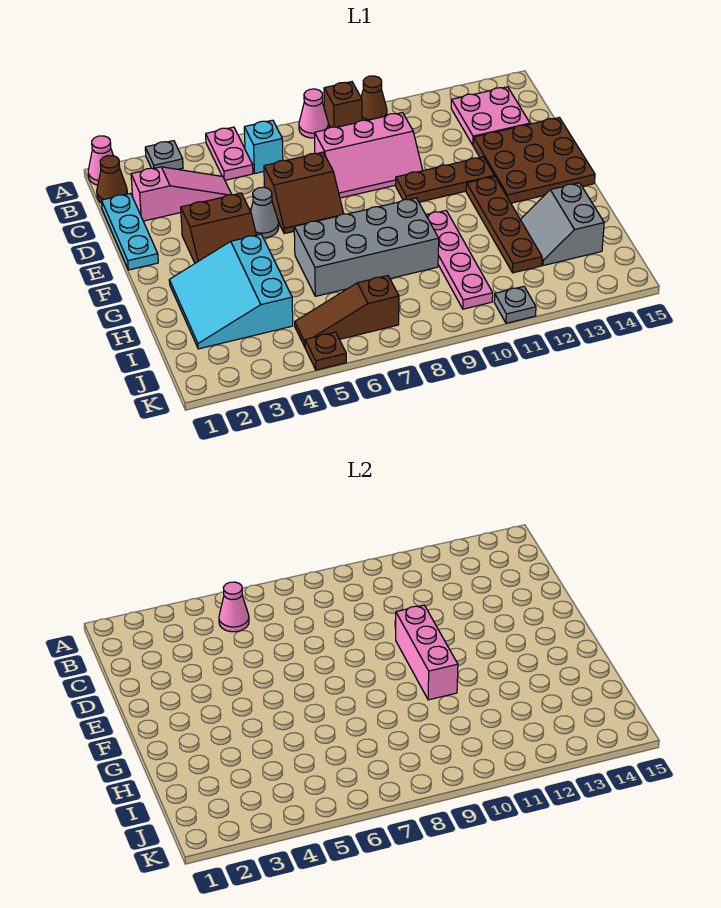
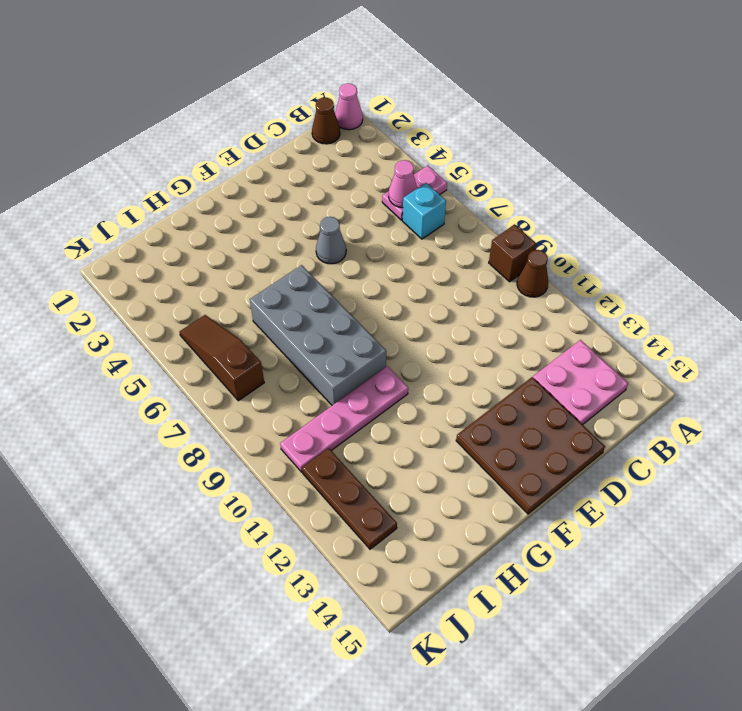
brown plate J11:J13 level 1 -> brown plate E10:E12 level 1
none -> grey plate A3 level 1
none -> pink cone A8 level 1
none -> cyan plate C1:E1 level 1

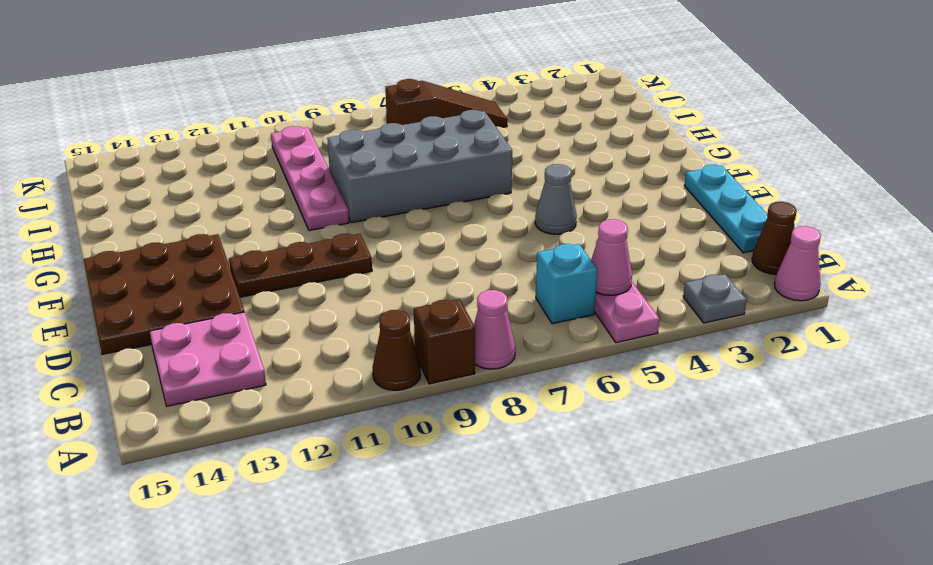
none -> pink slope C2:C4 level 1 top 2
none -> pink slope C8:D10 level 1 top C
none -> brown slope D6:E7 level 1 top D

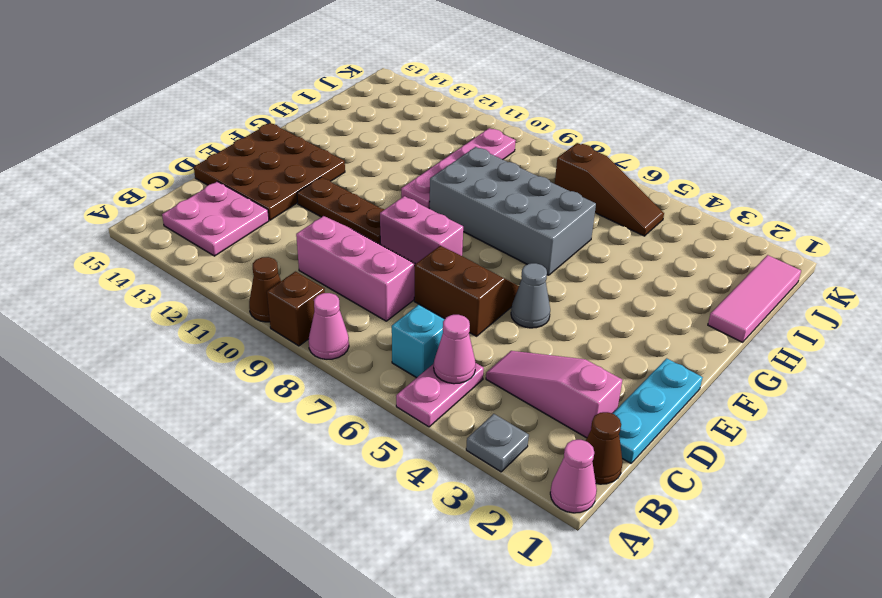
pink brick E8:E9 level 1 -> none
pink tile H1:J1 level 1 -> none
none -> brown slope E3:F4 level 1 top E
none -> brown plate F12:I12 level 1
none -> cyan slope G2:I4 level 1 top 4

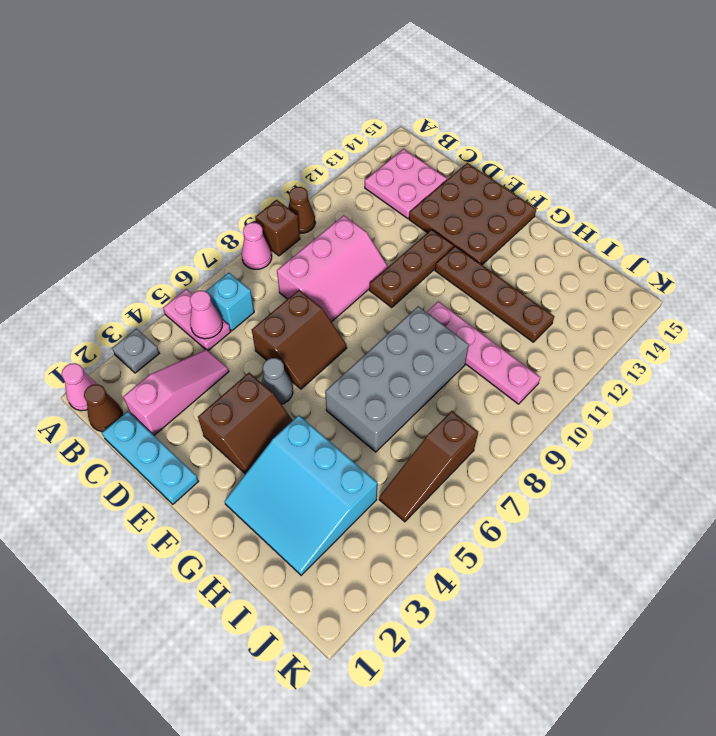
none -> grey slope H13:I14 level 1 top 14
none -> brown plate K5 level 1
none -> grey plate K11 level 1

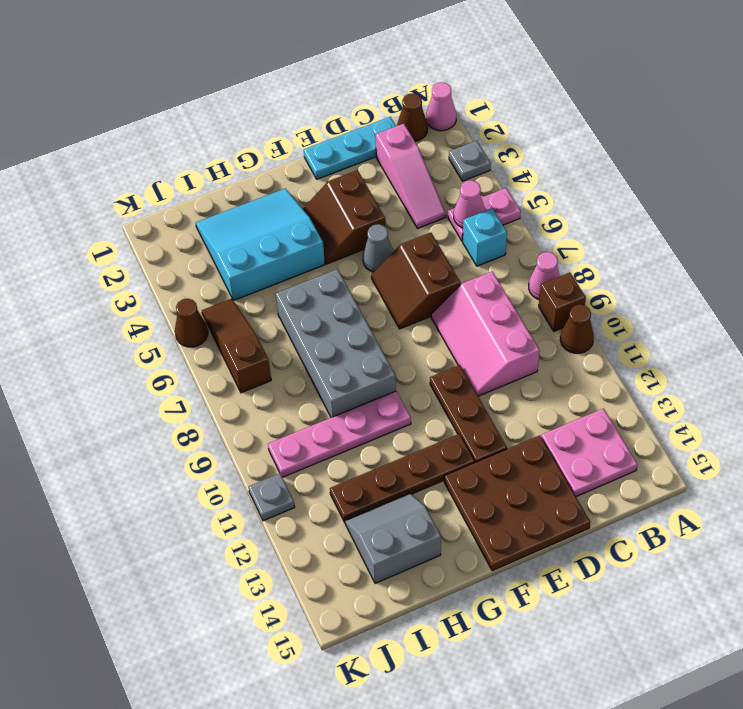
brown cone K5 level 1 -> brown plate K5 level 1
none -> pink brick E10:G10 level 2

